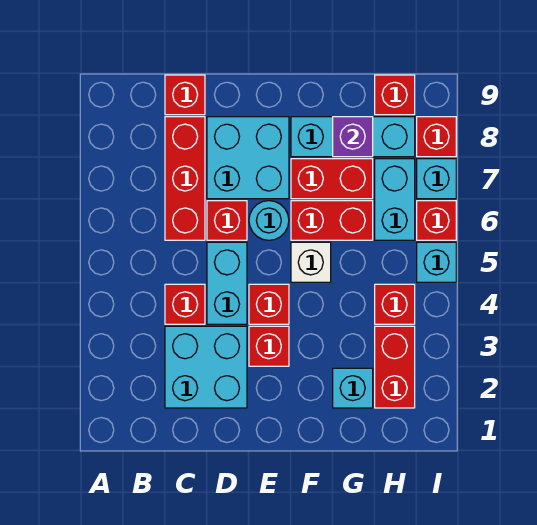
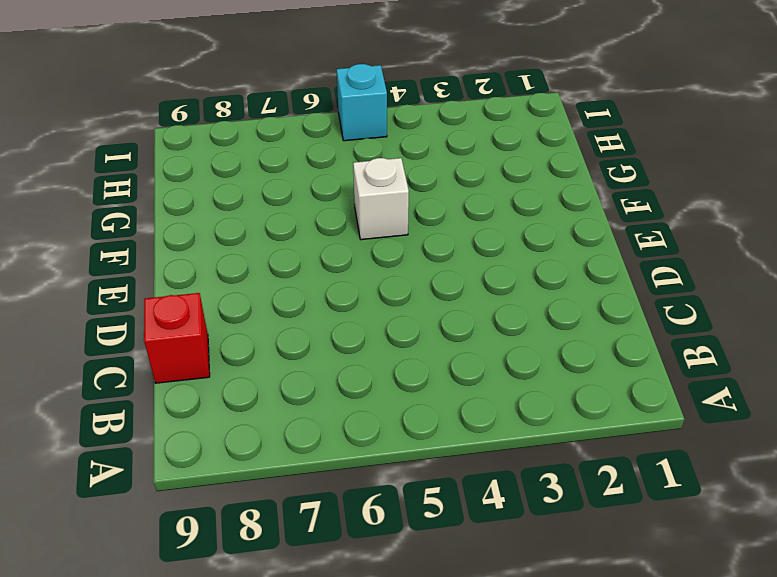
none -> cyan brick C2:D3 level 1
none -> red brick C4 level 1
none -> red brick C6:C8 level 1

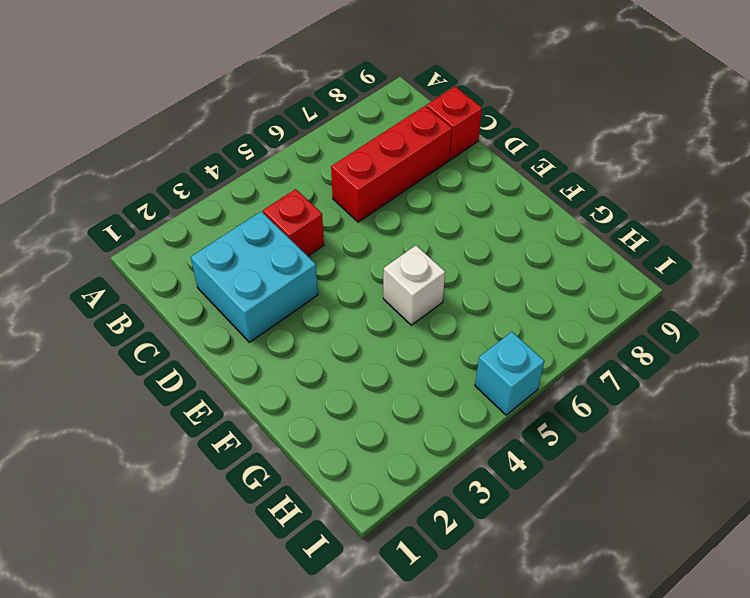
none -> cyan brick D4:D5 level 1
none -> red brick D6 level 1
none -> cyan brick D7:E8 level 1

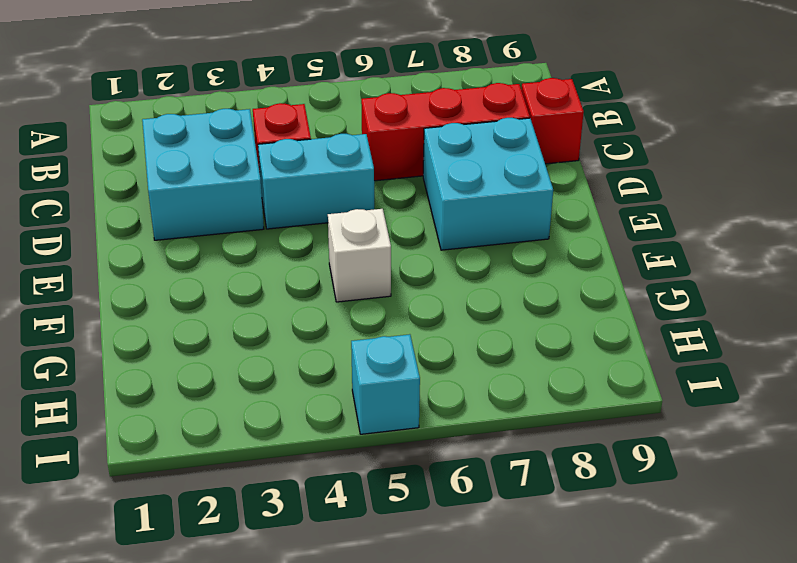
none -> red brick D6 level 1
none -> red brick E3 level 1
none -> red brick E4 level 1

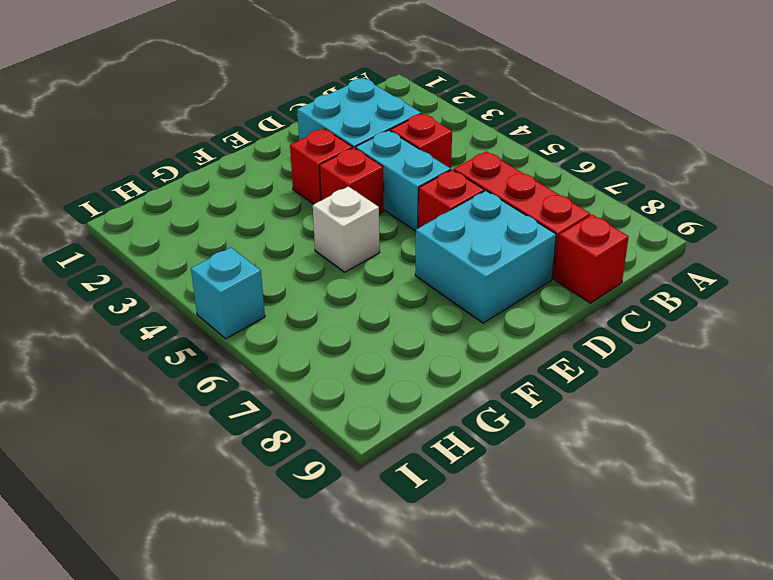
none -> cyan round brick E6 level 1
none -> red brick F6:G6 level 1
none -> red brick F7:G7 level 1

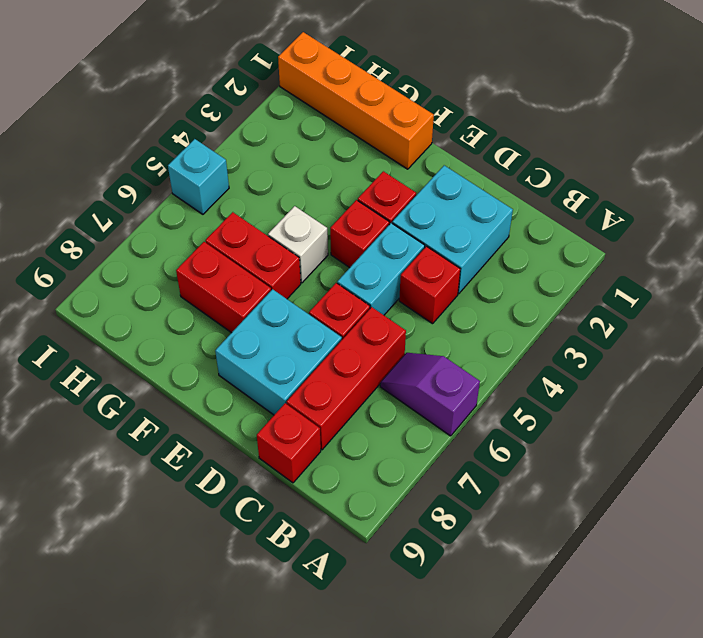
purple slope A6:B6 level 1 top A -> none
orange brick F1:I1 level 1 -> none
none -> cyan round brick E6 level 1
none -> cyan brick F8:H8 level 1
none -> cyan brick G2 level 1

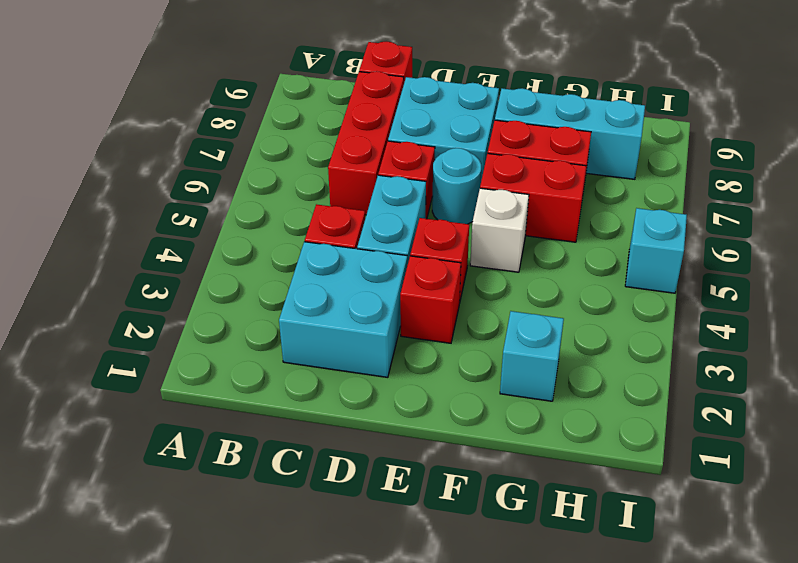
none -> red brick H2:H3 level 1
none -> red brick H4 level 1
none -> cyan brick H6:H7 level 1

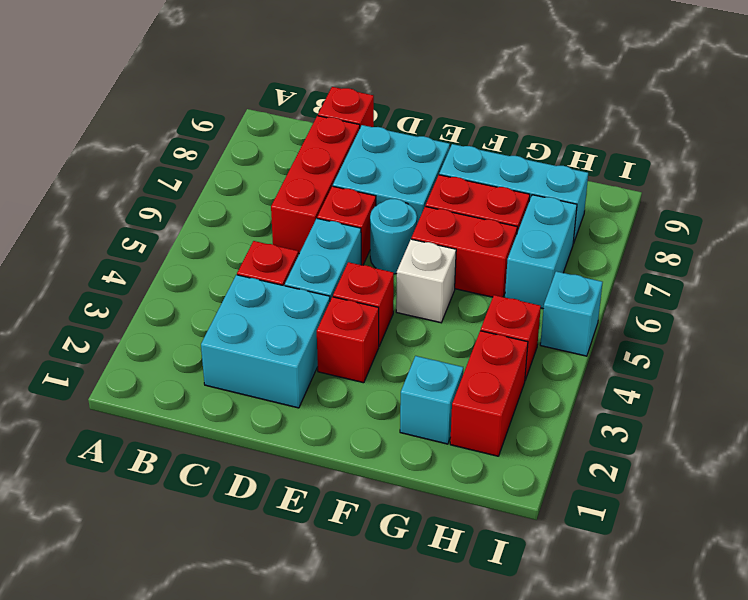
none -> red brick H9 level 1
none -> red brick I6 level 1
none -> cyan brick I7 level 1

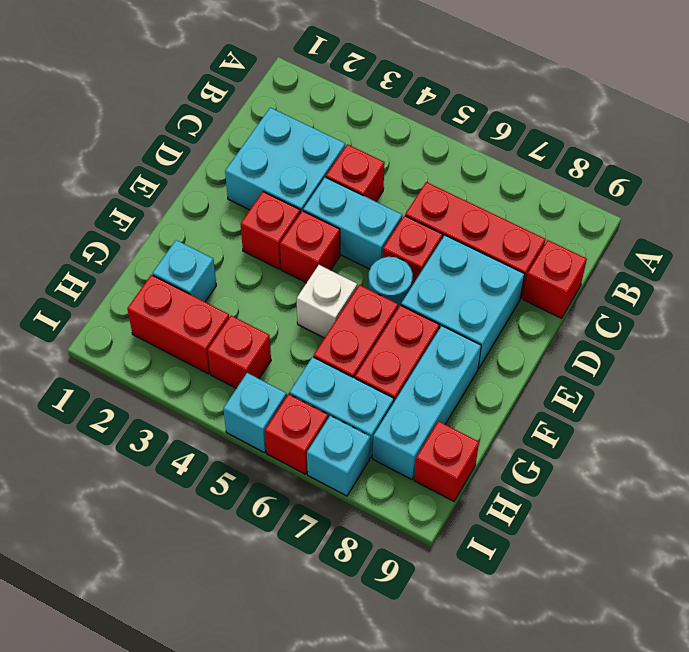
none -> red brick I8 level 1
none -> purple brick G8 level 2

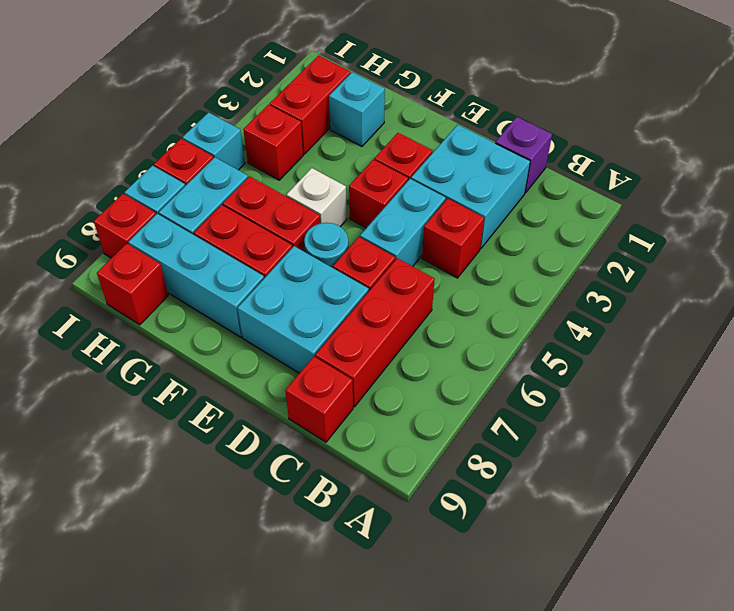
purple brick C1 level 1 -> purple brick G8 level 2

